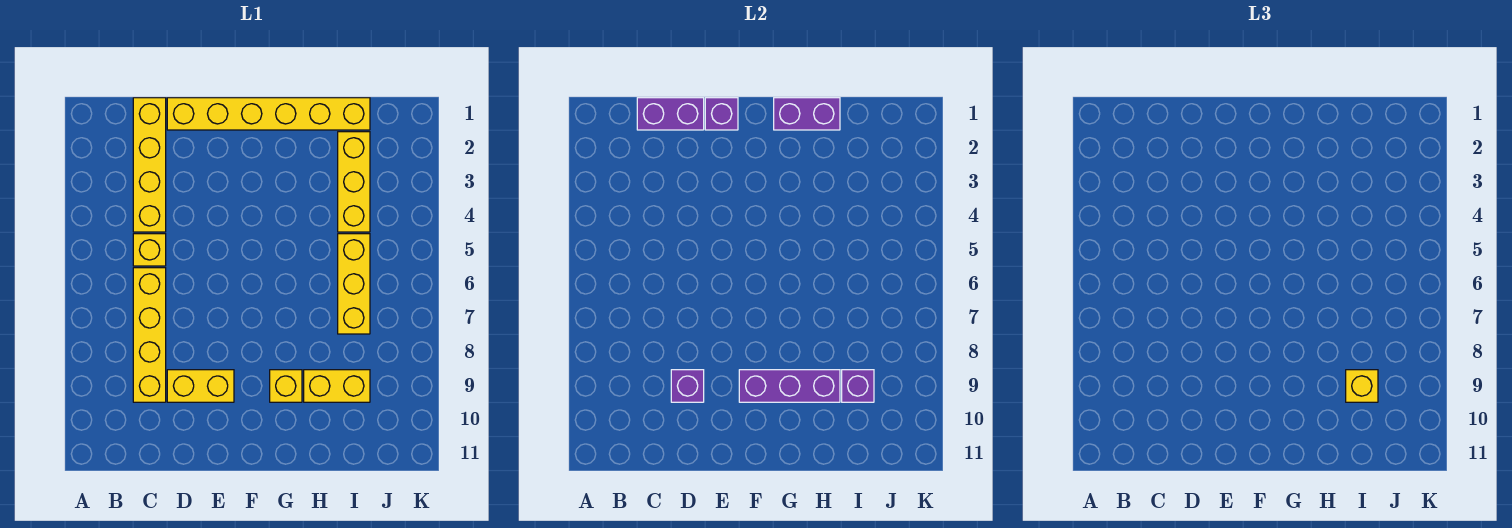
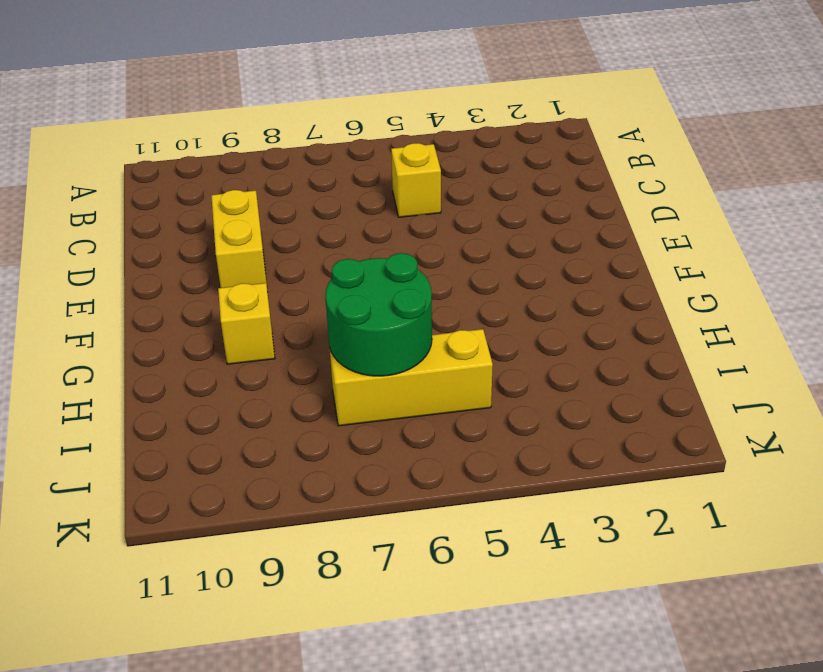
green round brick H6:I7 level 2 -> none
none -> yellow brick C1:C4 level 1
none -> yellow brick C6:C9 level 1
none -> yellow brick D1:I1 level 1

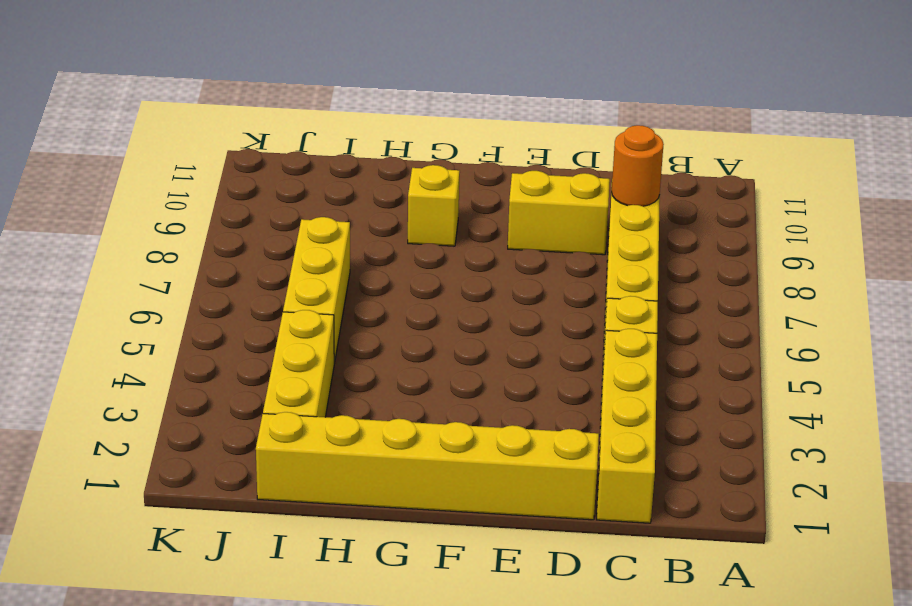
orange round brick C9 level 2 -> none
none -> yellow brick H9:I9 level 1
none -> purple brick C1:D1 level 2
none -> purple brick D9 level 2

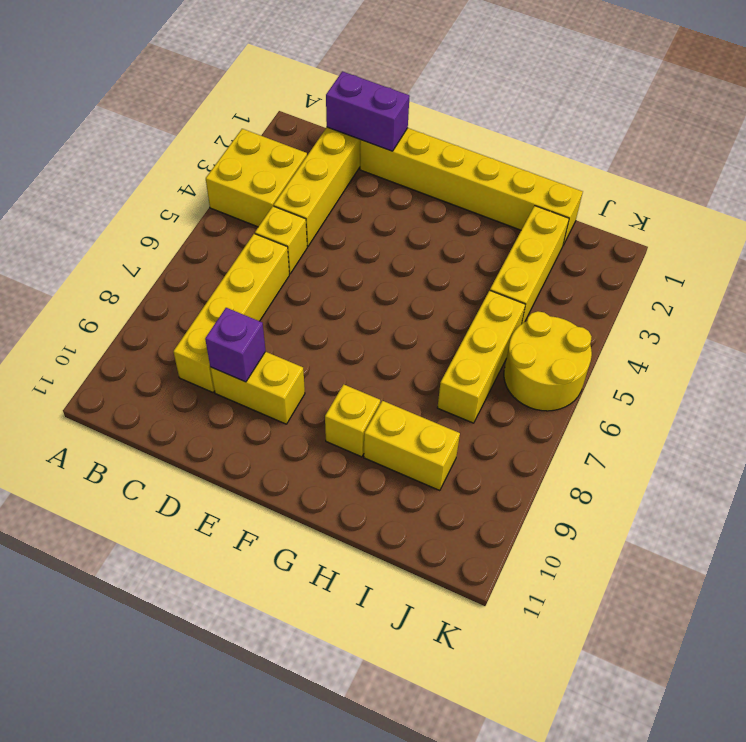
yellow brick A3:B4 level 1 -> none
yellow round brick J5:K6 level 1 -> none
none -> purple brick E1 level 2
none -> purple brick F9:H9 level 2
none -> purple brick G1:H1 level 2

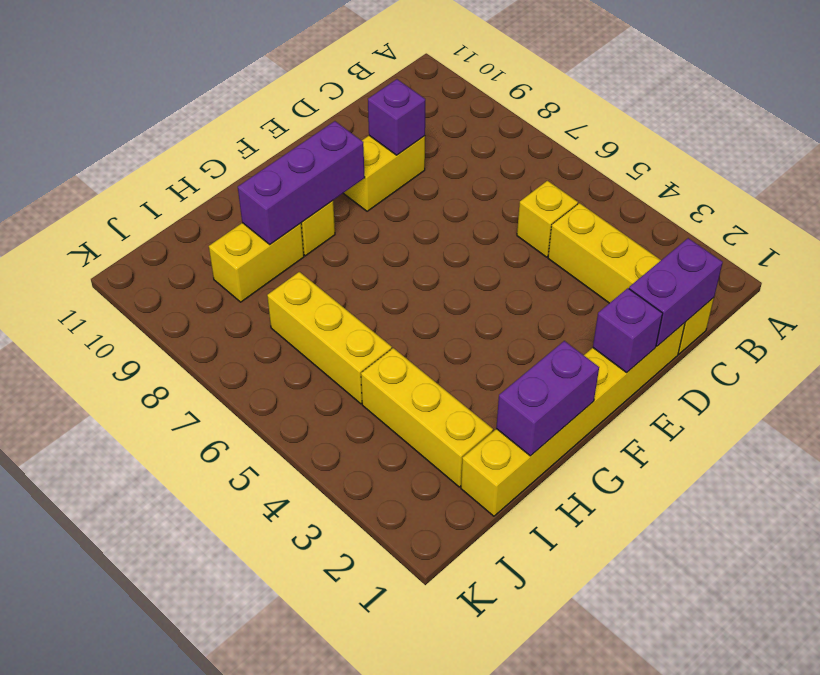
none -> yellow brick C6:C9 level 1
none -> purple brick I9 level 2
none -> yellow brick I9 level 3

